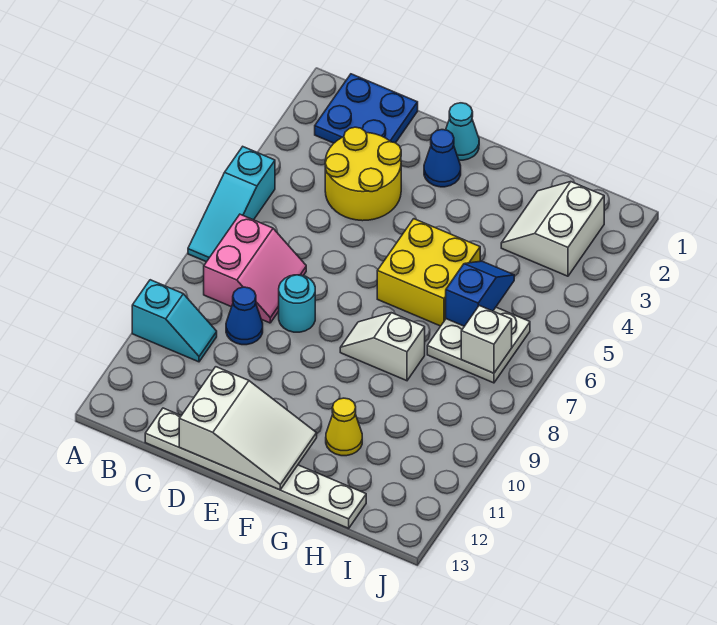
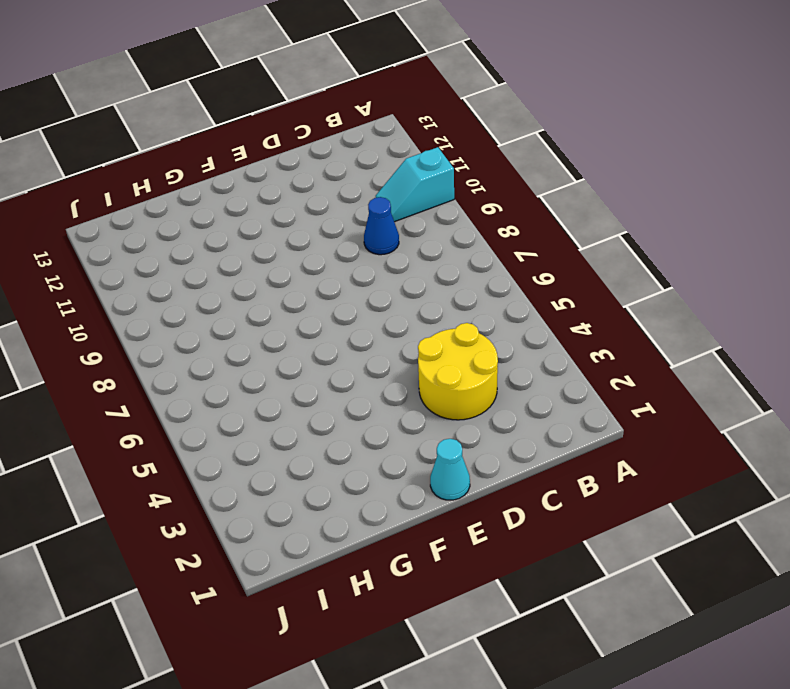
none -> cyan slope A5:A7 level 1 top 5
none -> blue plate B1:C2 level 1
none -> pink slope B7:C8 level 1 top B

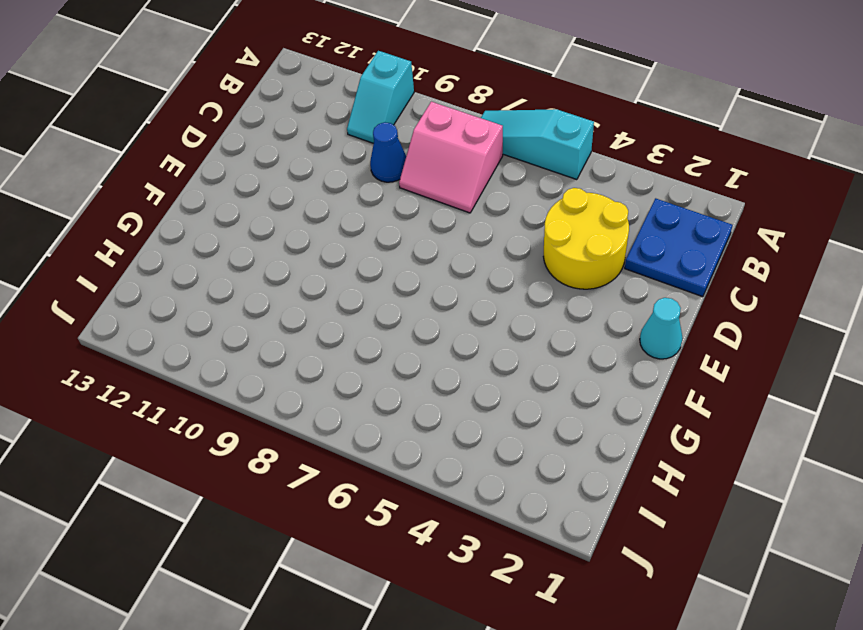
none -> white plate C13:H13 level 1
none -> cyan round brick D8 level 1
none -> blue cone E2 level 1

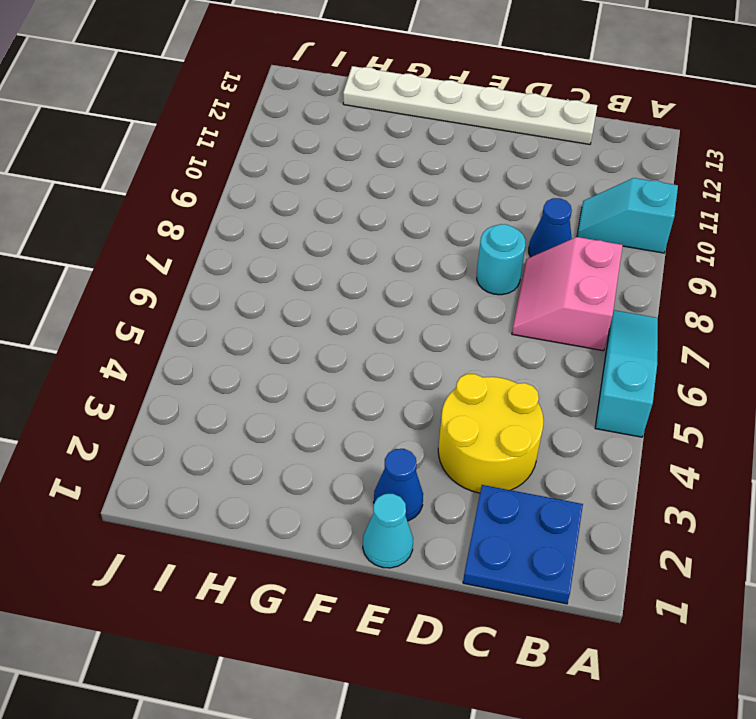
none -> yellow brick F5:G6 level 1
none -> white slope F8:G8 level 1 top G
none -> yellow cone G11 level 1

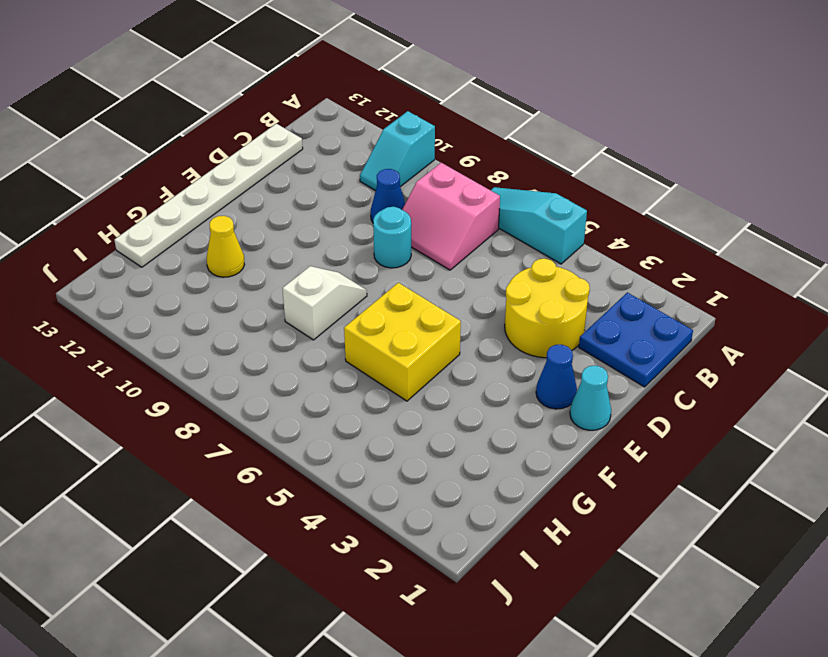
none -> white slope H2:I3 level 1 top I
none -> white plate H6:I7 level 1
none -> white slope D12:F13 level 2 top D

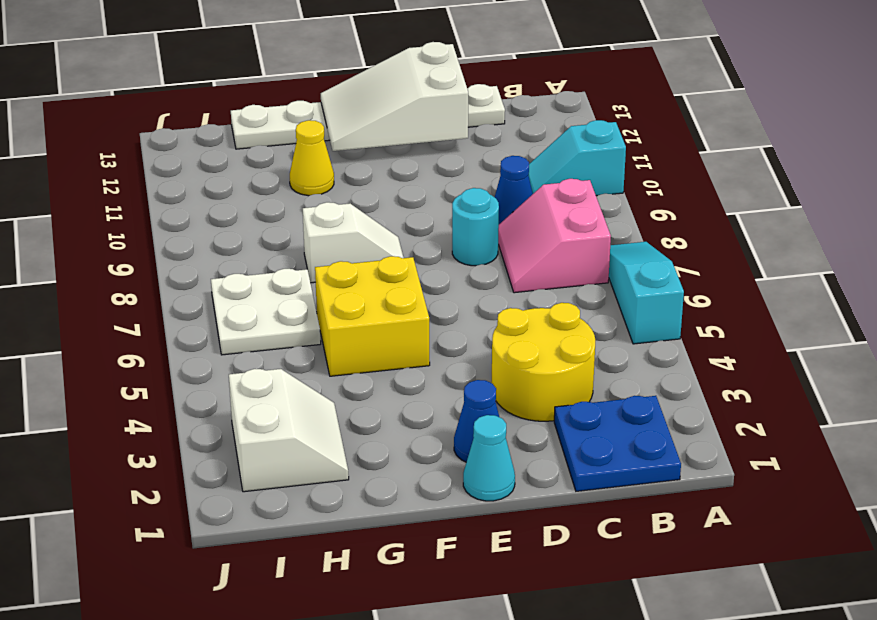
none -> blue slope H5:H6 level 2 top 6
none -> white brick I7 level 2

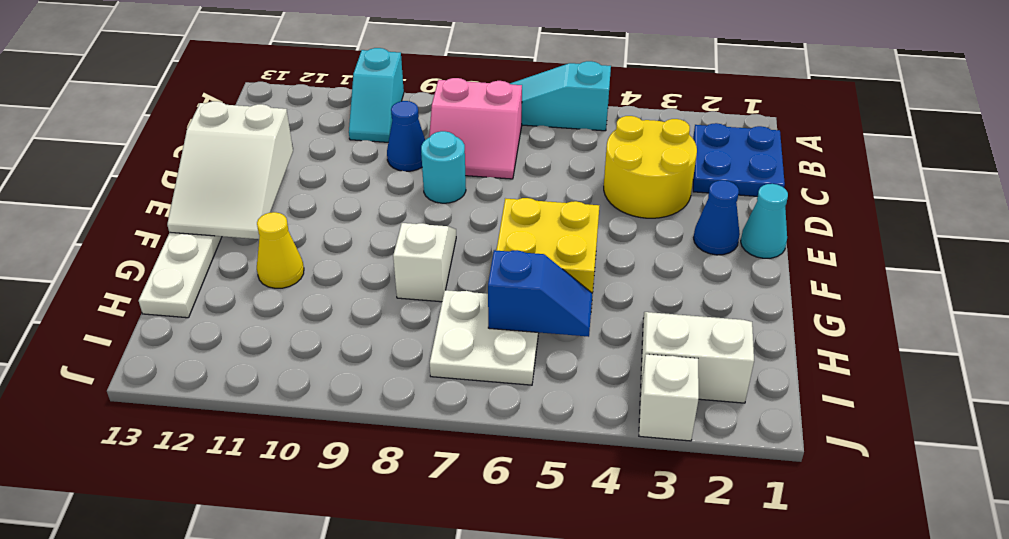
white brick J3 level 1 -> white brick I7 level 2

